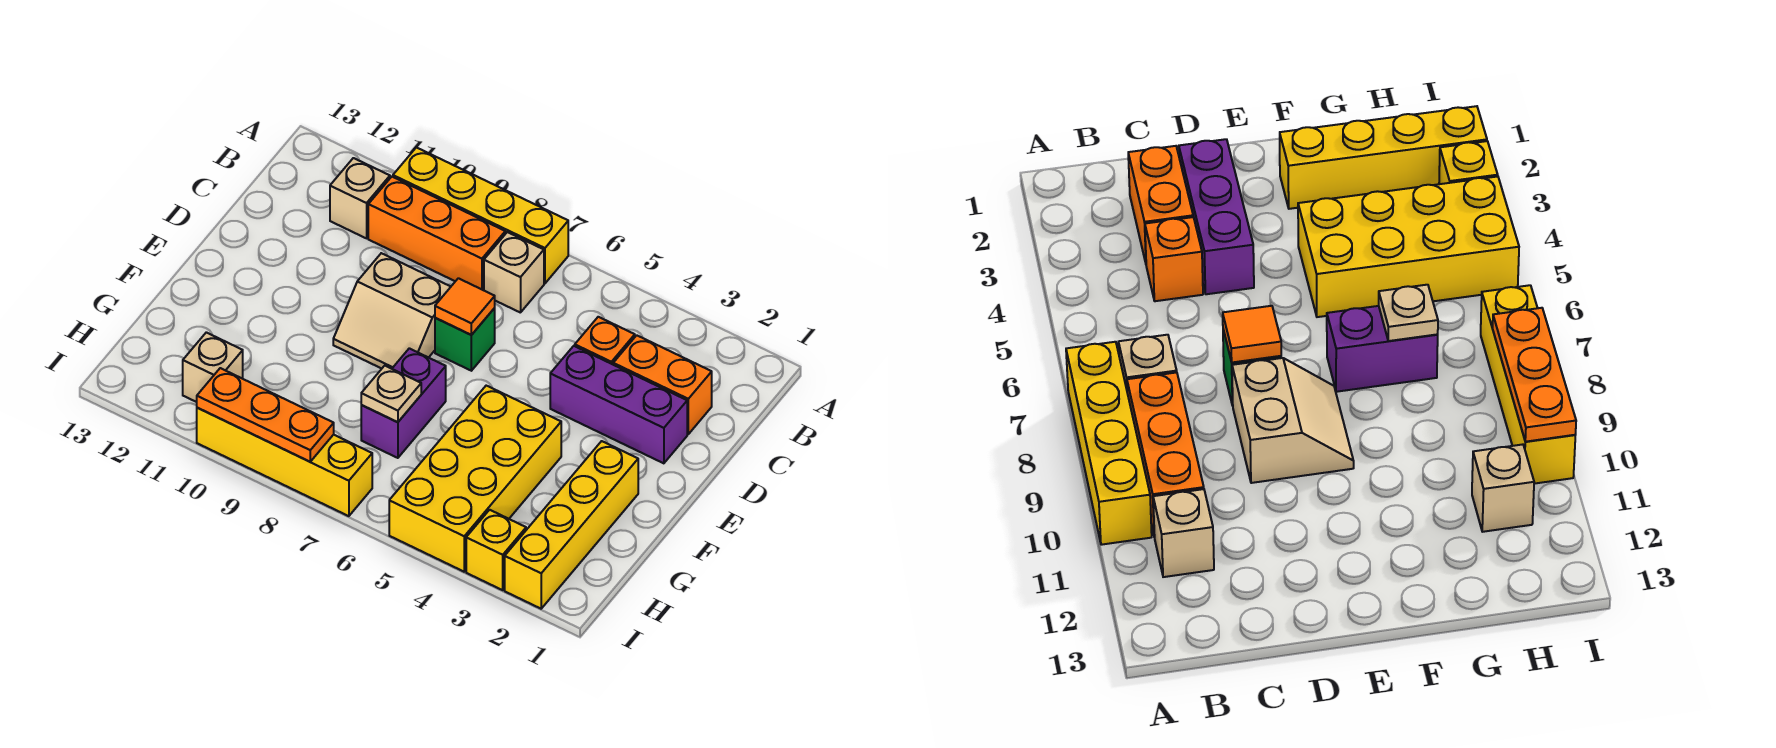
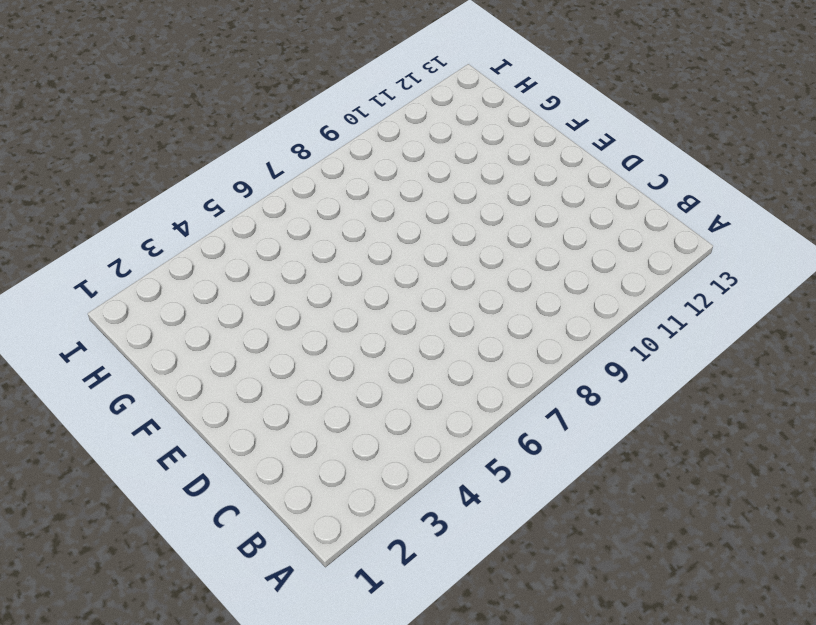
none -> yellow brick A7:A10 level 1
none -> tan brick B7 level 1
none -> orange brick B8:B10 level 1

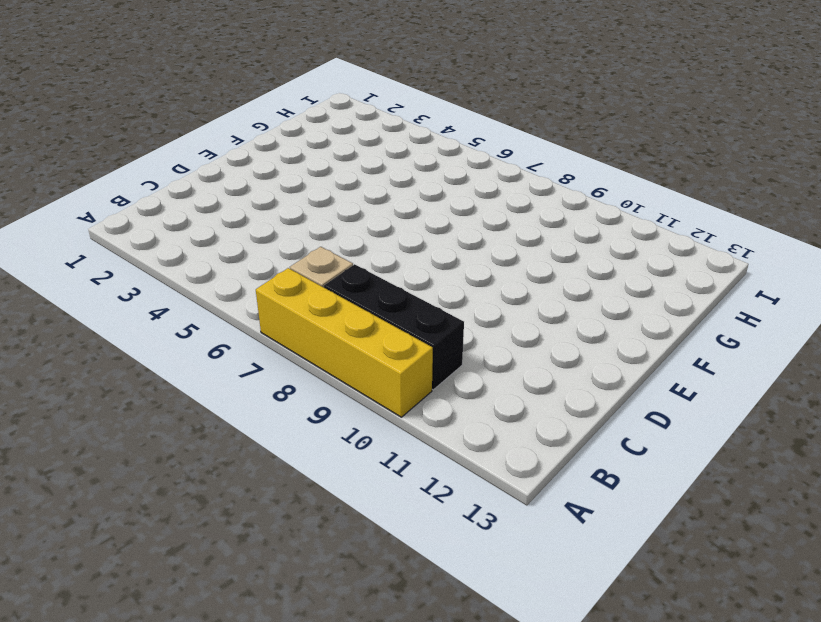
black brick B8:B10 level 1 -> orange brick B8:B10 level 1
none -> tan brick B11 level 1
none -> orange brick C2:C3 level 1
none -> orange brick C4 level 1

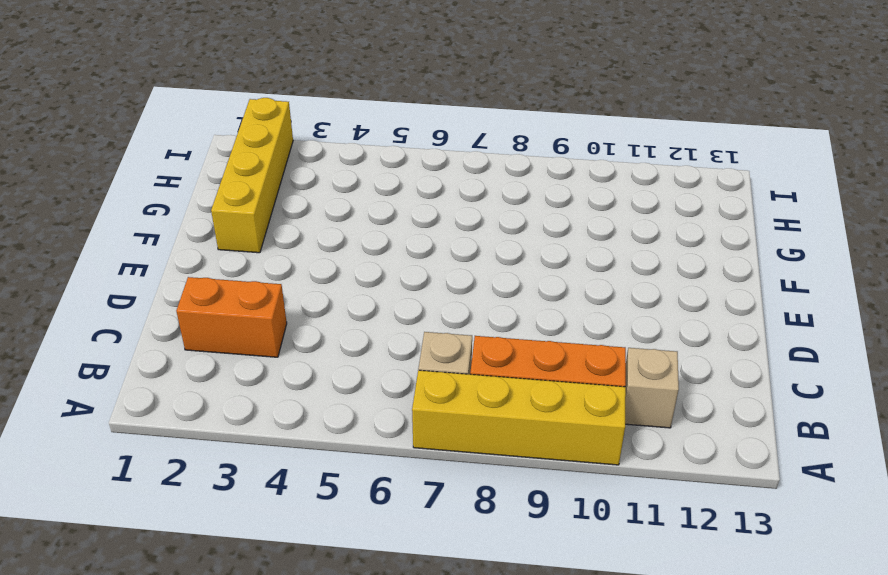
none -> orange brick C4 level 1
none -> purple brick D2:D4 level 1
none -> green brick D7 level 1

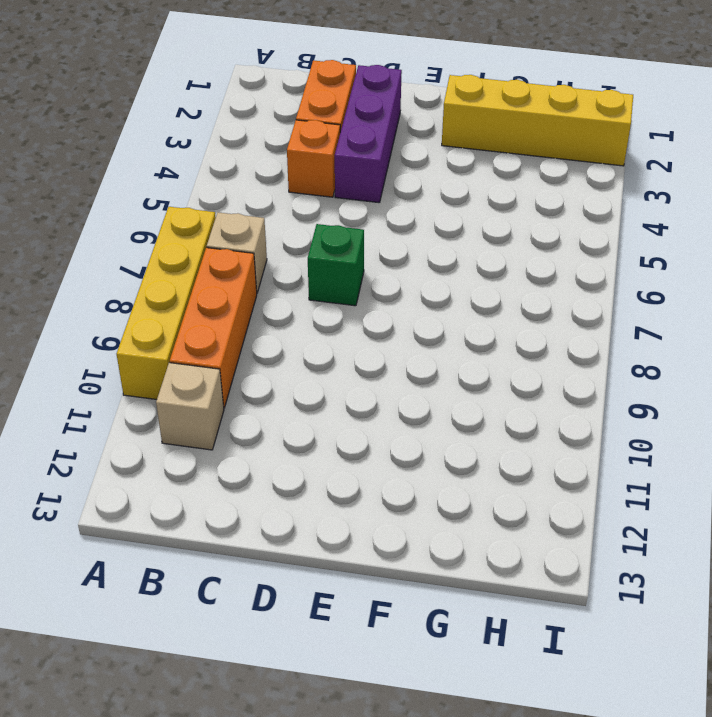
none -> tan slope D8:E9 level 1 top D
none -> yellow brick F4:I5 level 1
none -> purple brick F7:G7 level 1

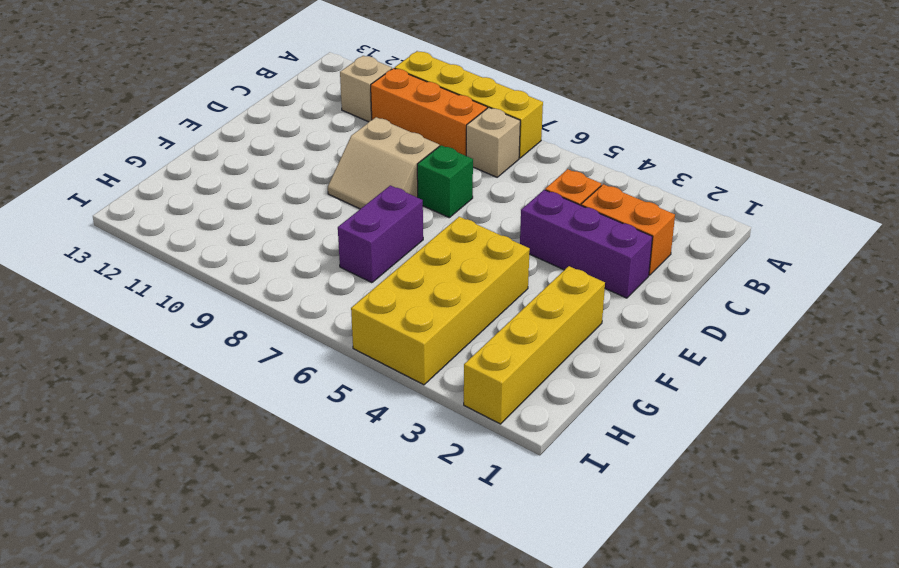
none -> tan brick H11 level 1
none -> yellow brick I3 level 1
none -> yellow brick I7:I10 level 1

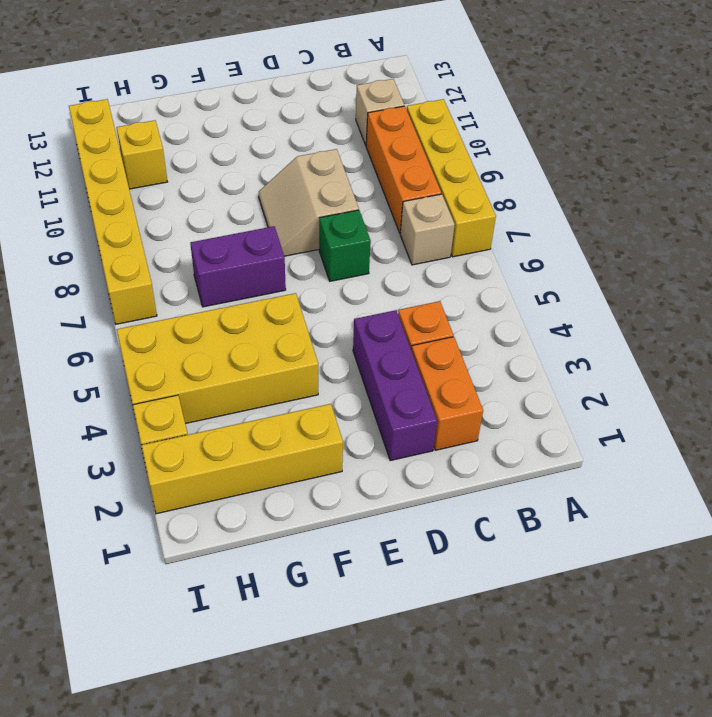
yellow brick H11 level 1 -> tan brick H11 level 1
yellow brick I7:I12 level 1 -> yellow brick I7:I10 level 1
none -> orange tile D7 level 2
none -> tan plate G7 level 2
none -> orange plate I8:I10 level 2

